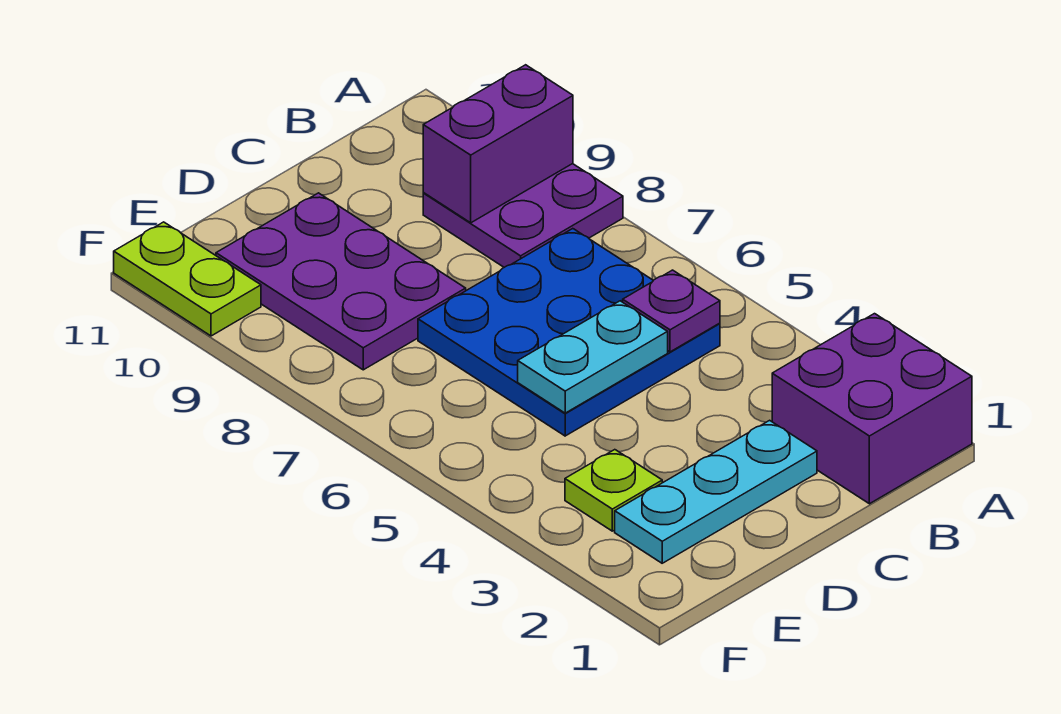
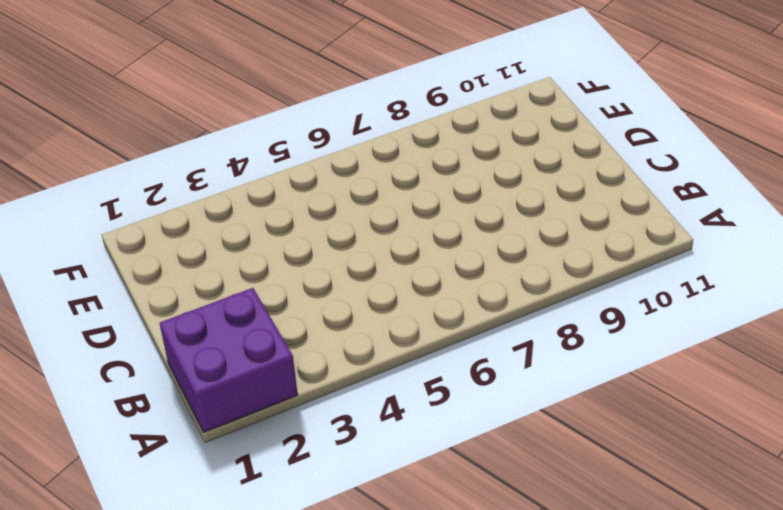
none -> purple plate A8:B9 level 1
none -> blue plate B5:D7 level 1

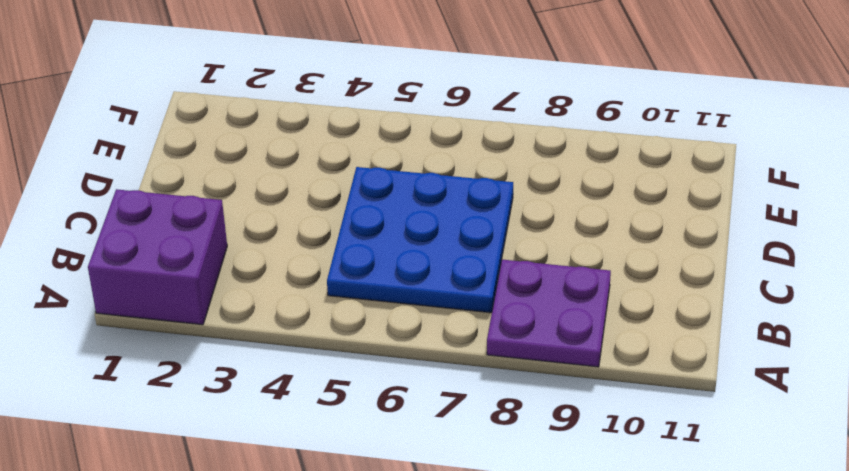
none -> cyan plate C2:E2 level 1
none -> purple plate D8:E10 level 1

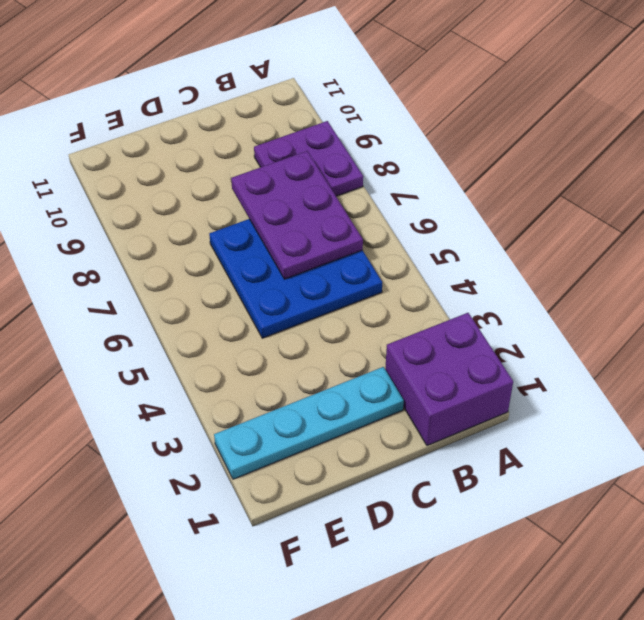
purple plate B6:C8 level 2 -> purple plate D8:E10 level 1
cyan plate C2:F2 level 1 -> cyan plate C2:E2 level 1
none -> lime plate E3 level 1
none -> lime plate F10:F11 level 1

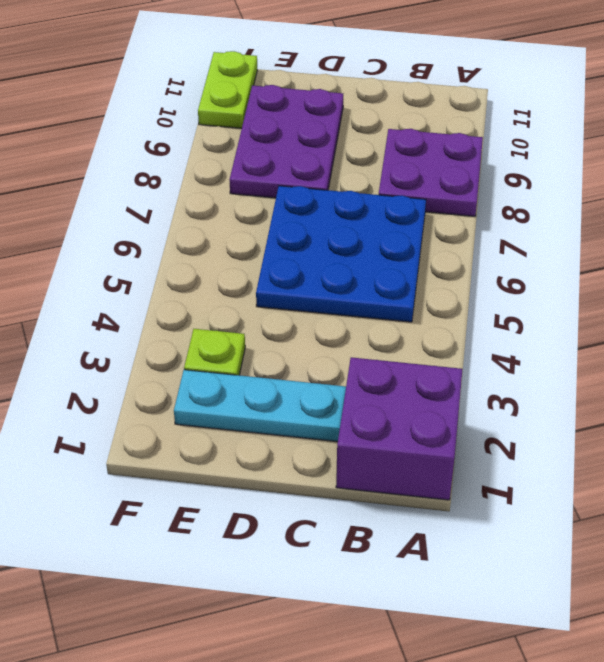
none -> purple brick A9:B9 level 2
none -> purple plate B5 level 2

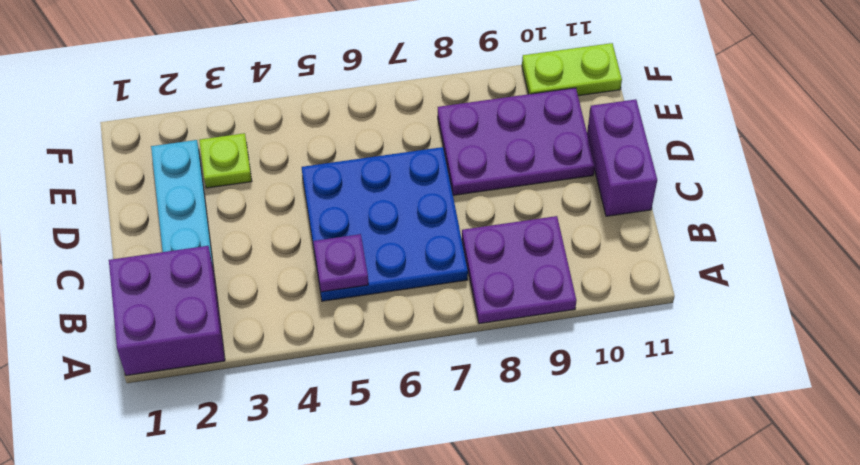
purple brick C11:D11 level 1 -> purple brick A9:B9 level 2
none -> cyan plate C5:D5 level 2

